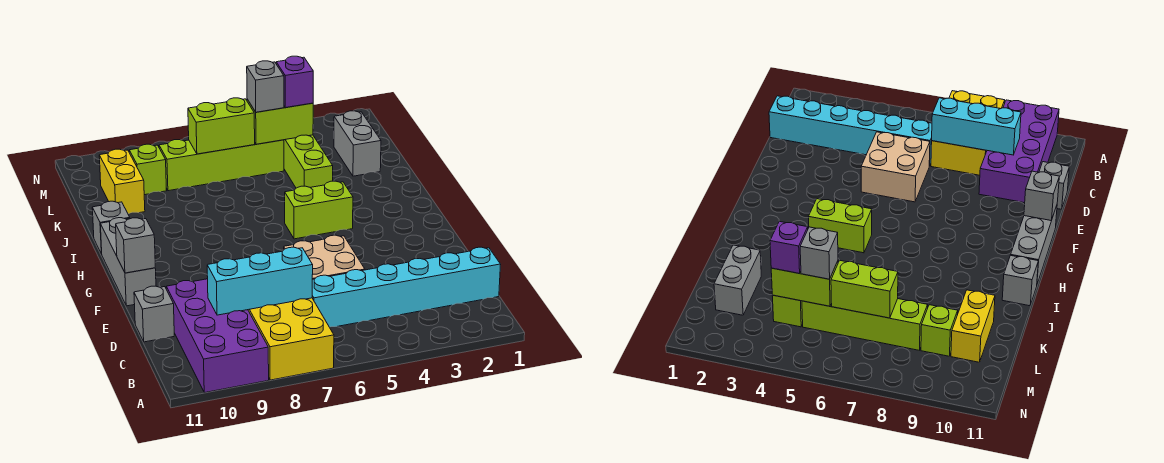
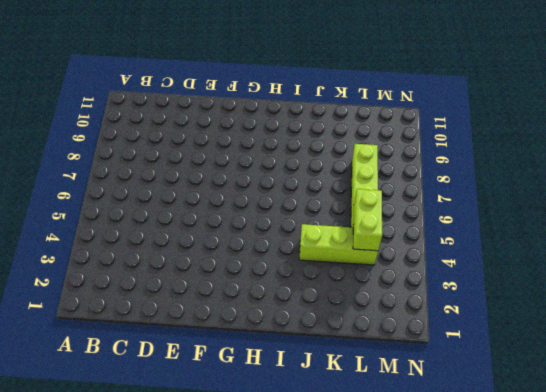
none -> yellow brick A7:C8 level 1
none -> purple brick A9:D10 level 1
none -> cyan brick C1:C6 level 1

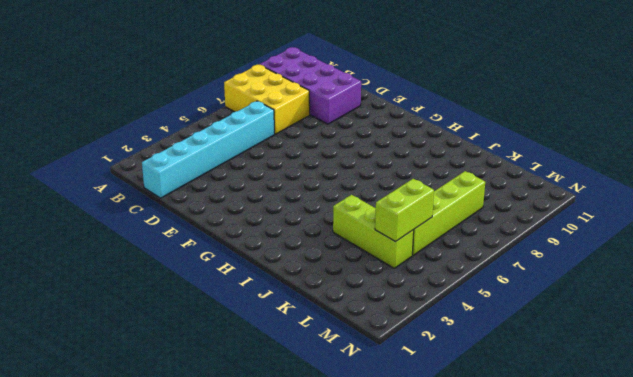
none -> tan brick D5:E6 level 1
none -> grey brick D11 level 1
none -> grey brick F11:H11 level 1

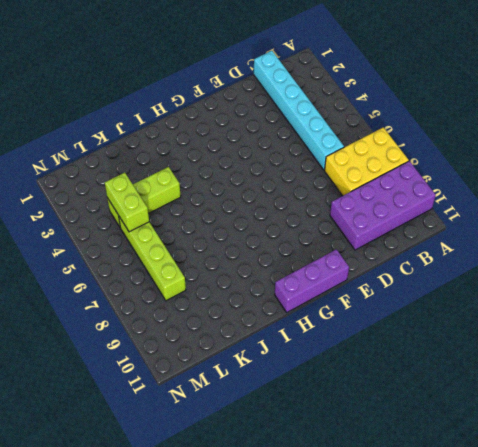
purple brick F11:H11 level 1 -> grey brick F11:H11 level 1
none -> tan brick D5:E6 level 1
none -> grey brick D11 level 1
none -> lime brick H4:H5 level 1

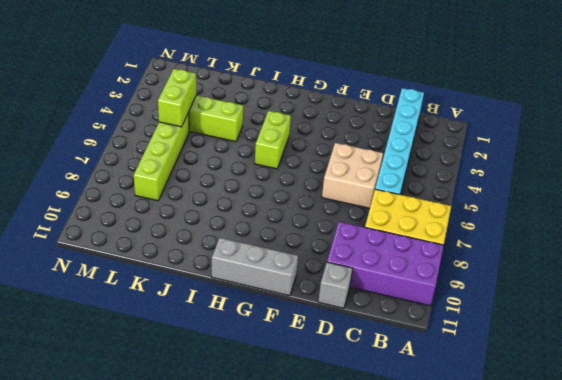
none -> grey brick I11 level 1
none -> grey brick K2:L2 level 1
none -> yellow brick K10:L10 level 1

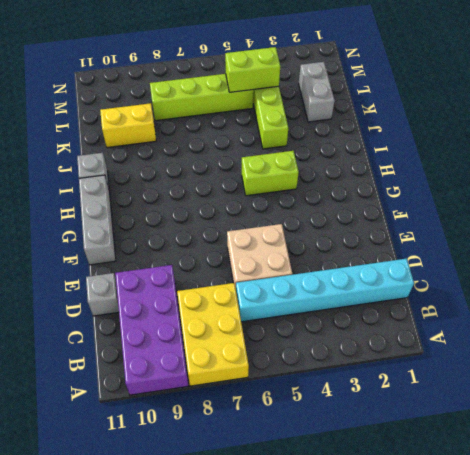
yellow brick K9:K10 level 1 -> yellow brick K10:L10 level 1
none -> lime brick L9 level 1
none -> cyan brick C7:C9 level 2
none -> grey brick F11 level 2

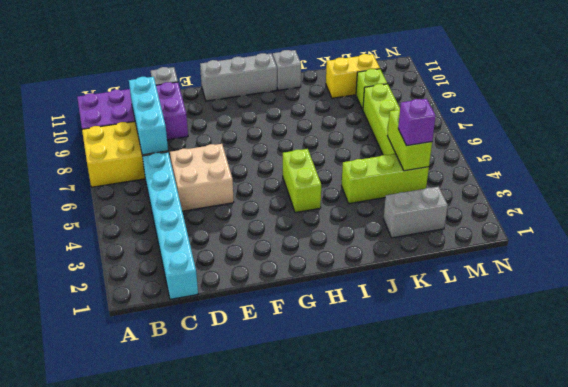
none -> grey brick F11 level 2
none -> lime brick L6:L7 level 2
none -> grey brick L5 level 3

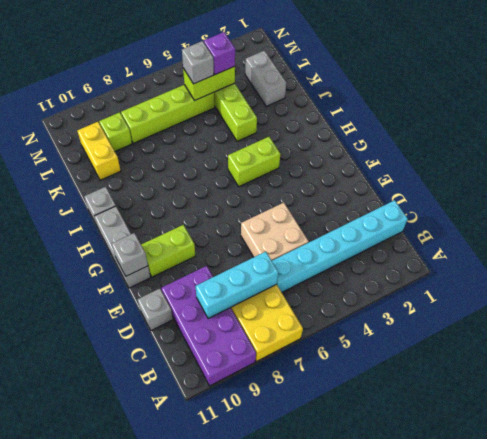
lime brick F9:F10 level 1 -> lime brick L6:L7 level 2

